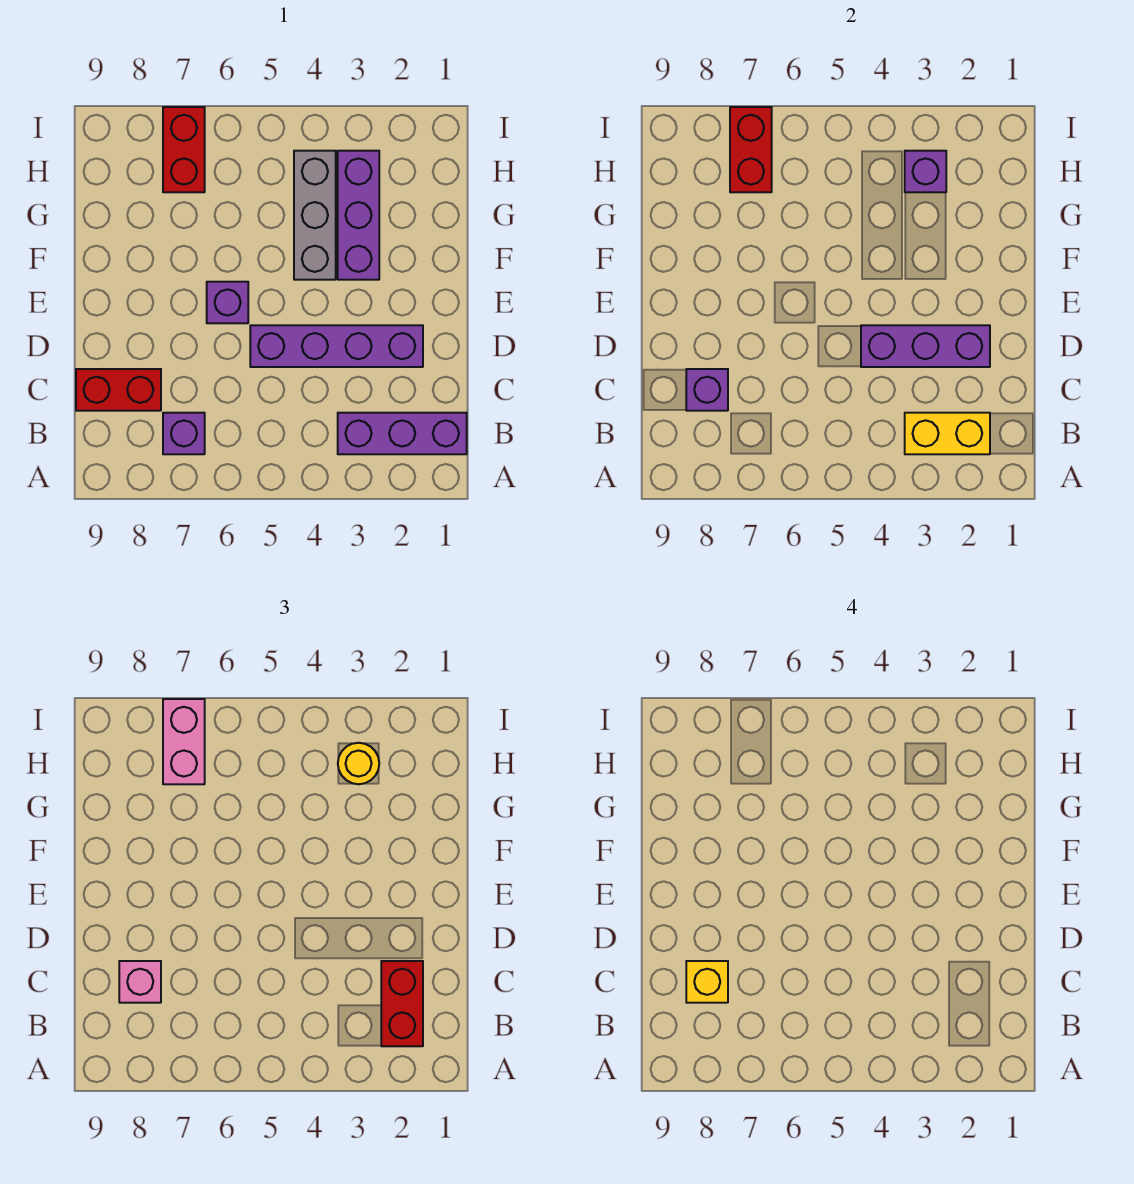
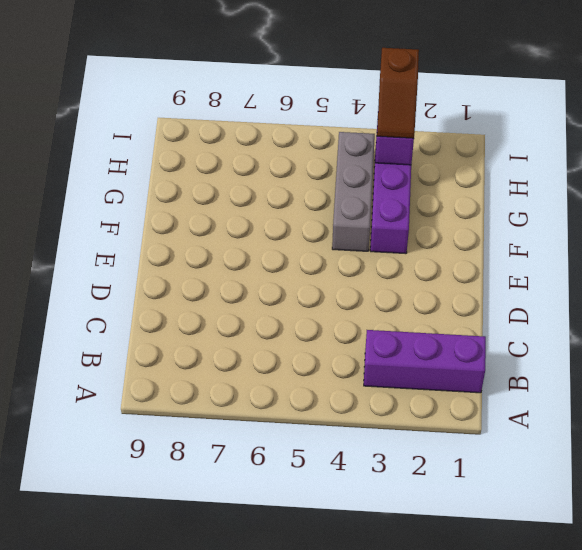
brown slope H3:I3 level 3 top I -> yellow round brick H3 level 3
none -> purple brick B7 level 1
none -> red brick C8:C9 level 1
none -> purple brick D2:D5 level 1

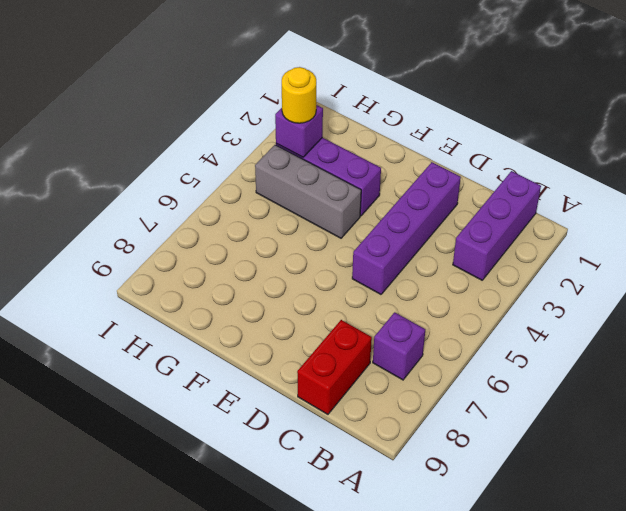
none -> purple brick E6 level 1
none -> red brick H7:I7 level 1
none -> yellow brick B2:B3 level 2

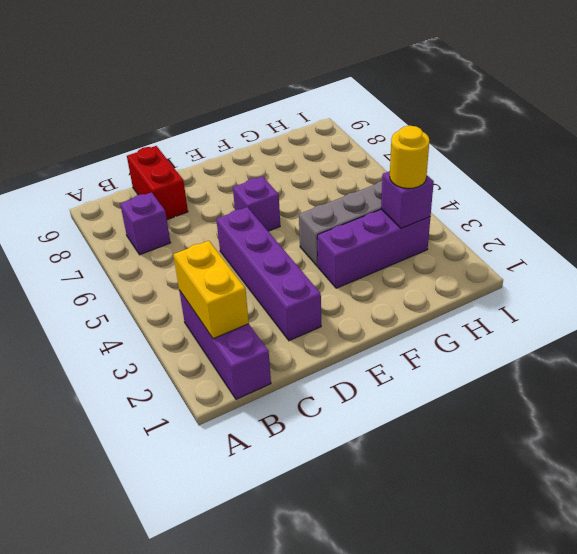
none -> red brick H7:I7 level 1
none -> purple brick C8 level 2
none -> purple brick D2:D4 level 2

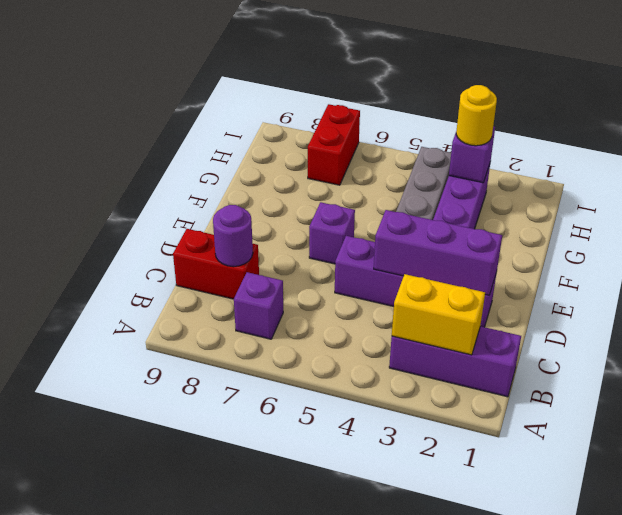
purple round brick C8 level 2 -> purple brick C8 level 2
none -> red brick H7:I7 level 2
none -> red brick B2:C2 level 3
none -> pink brick C8 level 3

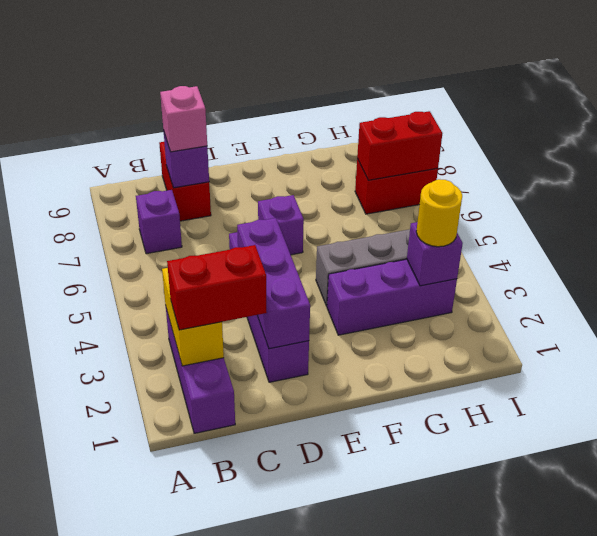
none -> pink brick H7:I7 level 3
none -> yellow brick C8 level 4

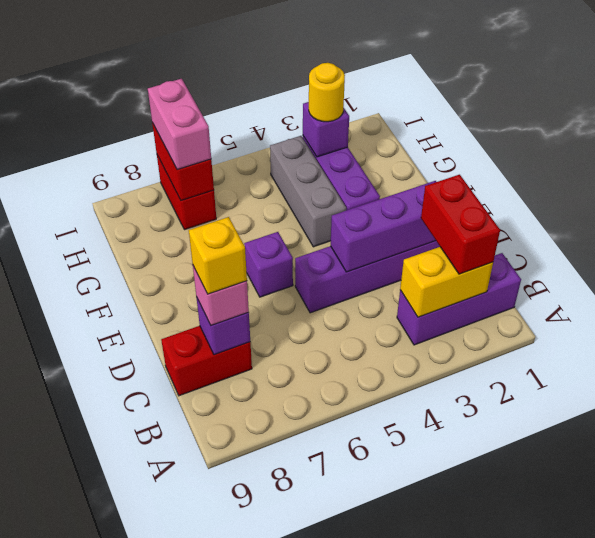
none -> purple brick B7 level 1

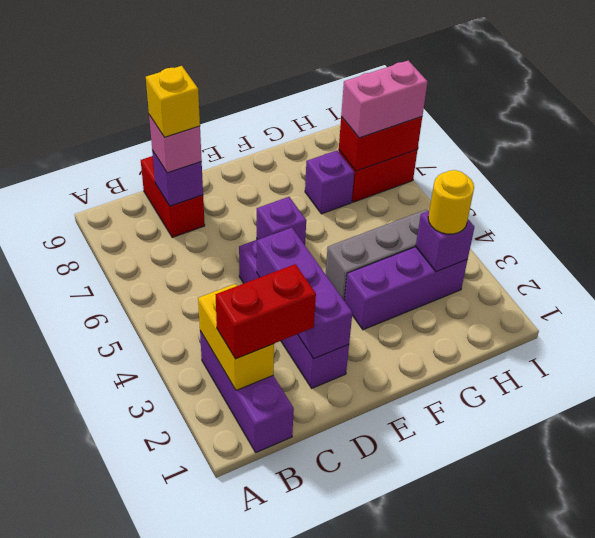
purple brick G7 level 1 -> purple brick B7 level 1

